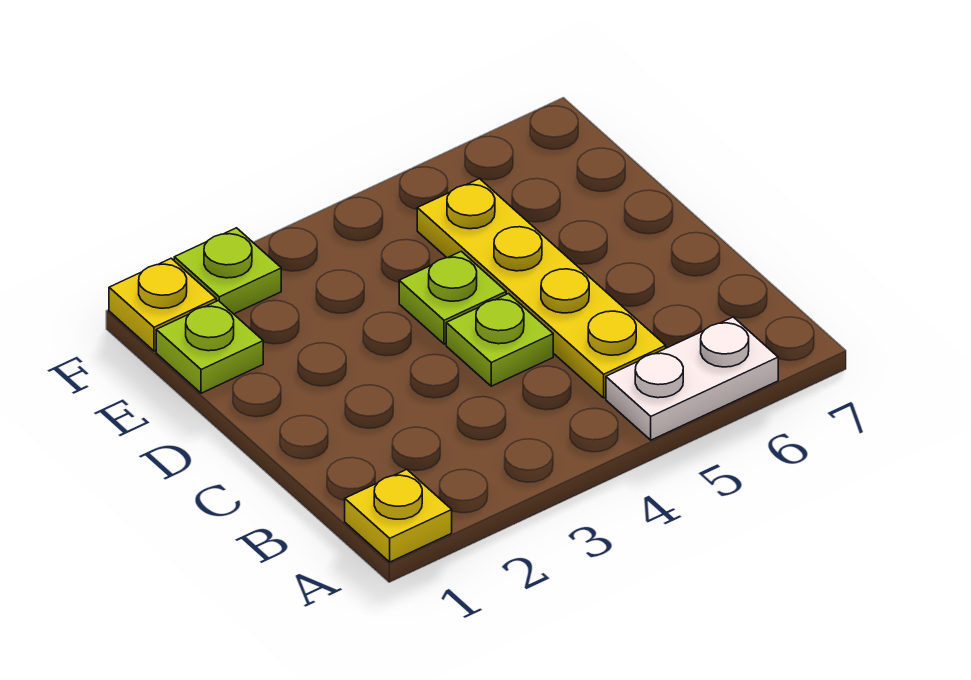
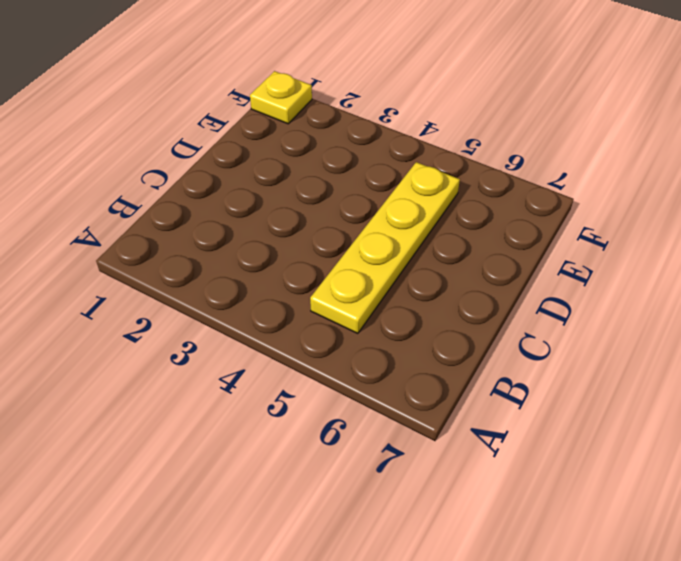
none -> yellow plate A1 level 1
none -> white plate A5:A6 level 1

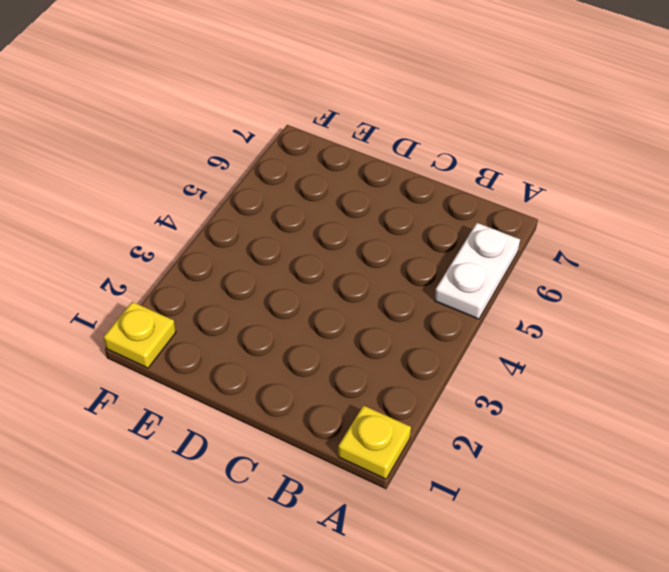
none -> yellow plate B5:E5 level 1
none -> lime plate C4 level 1

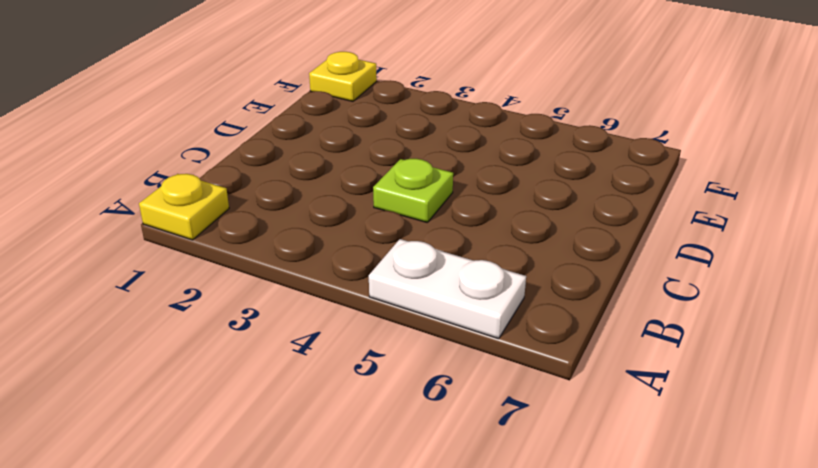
none -> yellow plate B5:E5 level 1
none -> lime plate D4 level 1

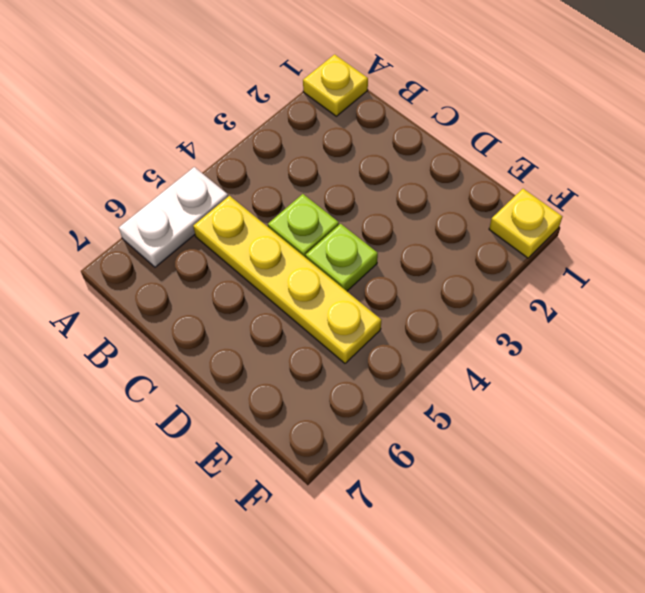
none -> lime plate E1 level 1
none -> lime plate F2 level 1

